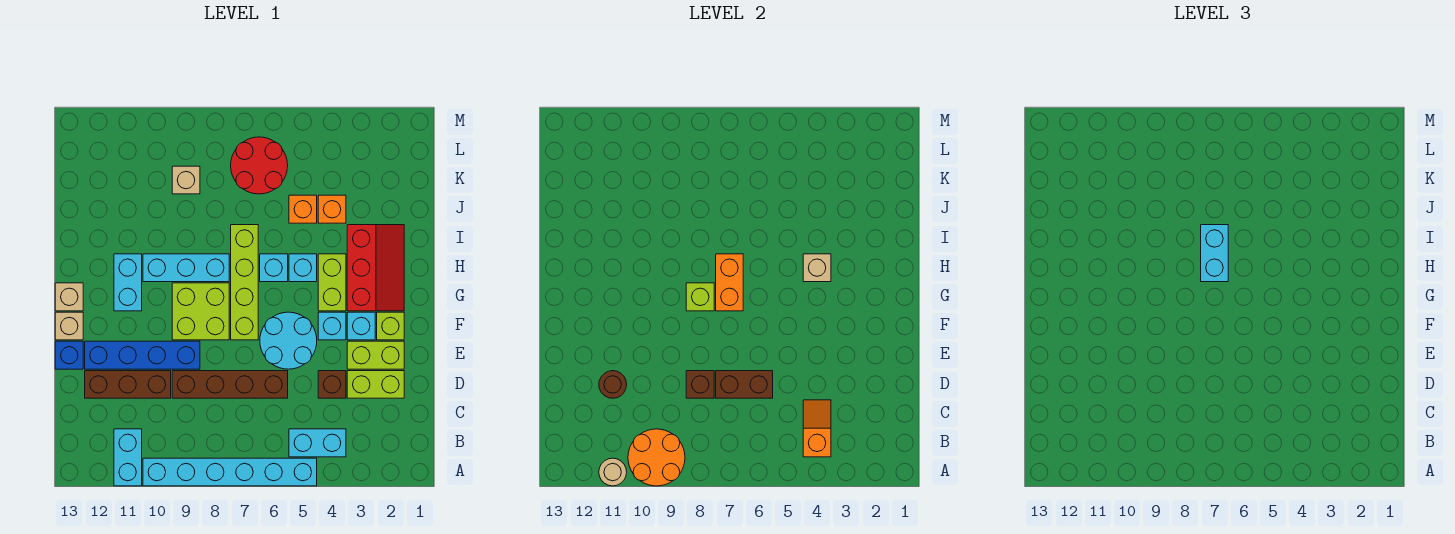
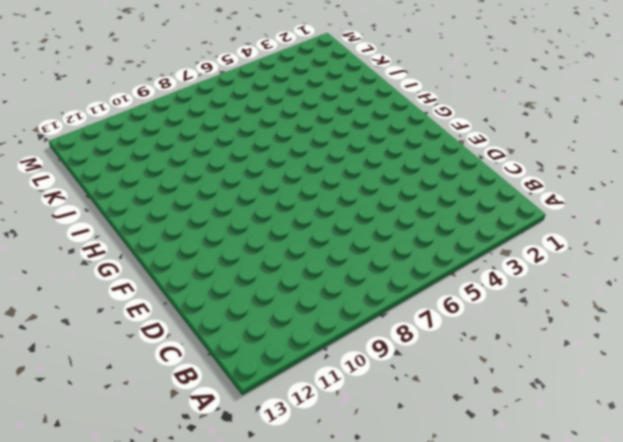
none -> cyan brick A5:A10 level 1
none -> cyan brick A11:B11 level 1
none -> cyan brick B4:B5 level 1
none -> lime brick D2:D3 level 1

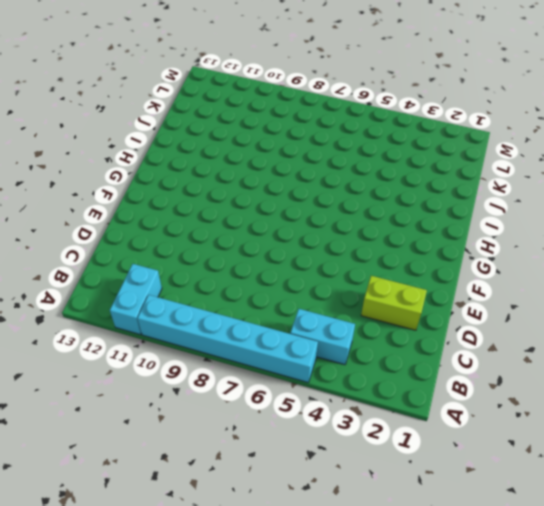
none -> brown brick D4 level 1
none -> brown brick D6:D9 level 1
none -> brown brick D10:D12 level 1
none -> lime brick E2:E3 level 1

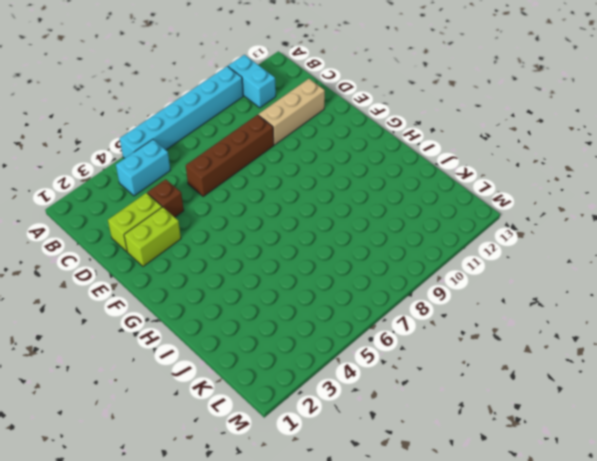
tan brick D10:D12 level 1 -> brown brick D10:D12 level 1
none -> cyan round brick E5:F6 level 1
none -> blue brick E9:E12 level 1
none -> blue brick E13 level 1
none -> lime brick F2 level 1

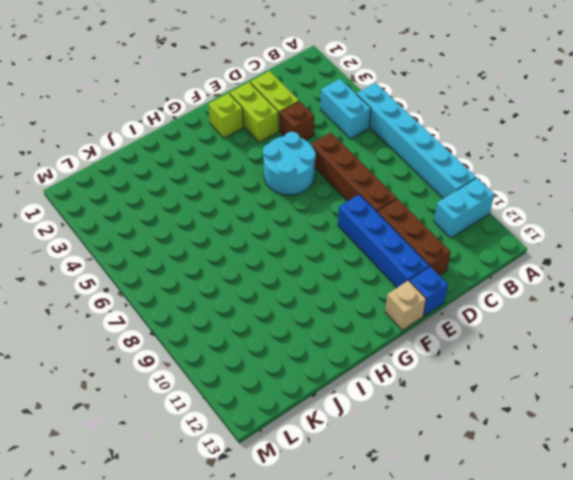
none -> cyan brick F3 level 1
none -> cyan brick F4 level 1
none -> lime brick F7:I7 level 1
none -> lime brick F8:G9 level 1

